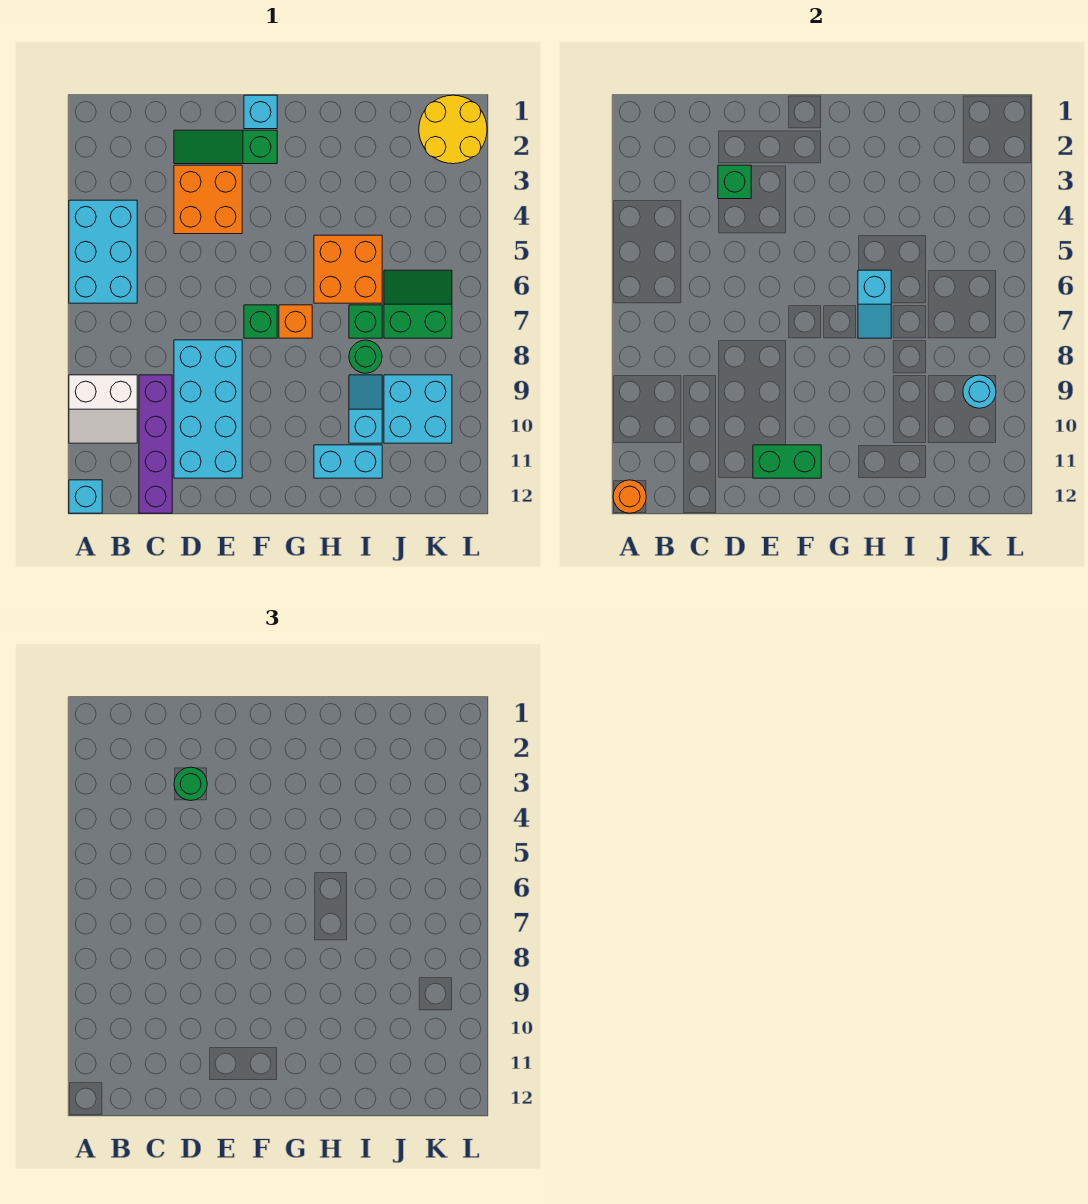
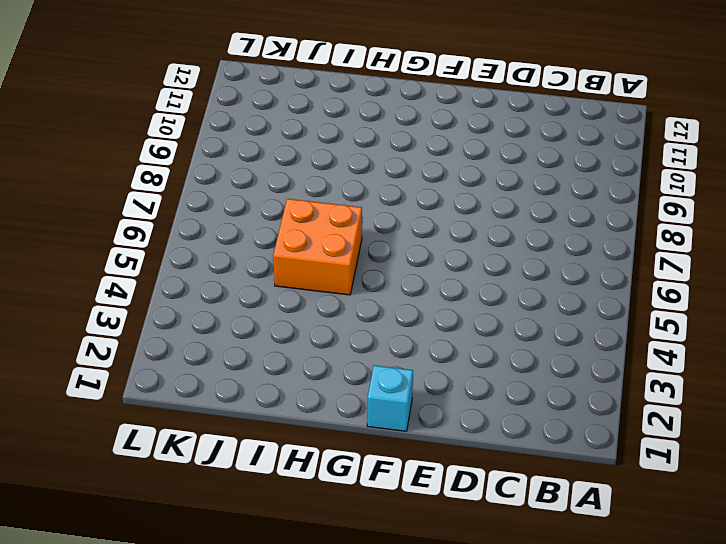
none -> cyan brick A4:B6 level 1
none -> white slope A9:B10 level 1 top 9
none -> cyan brick A12 level 1

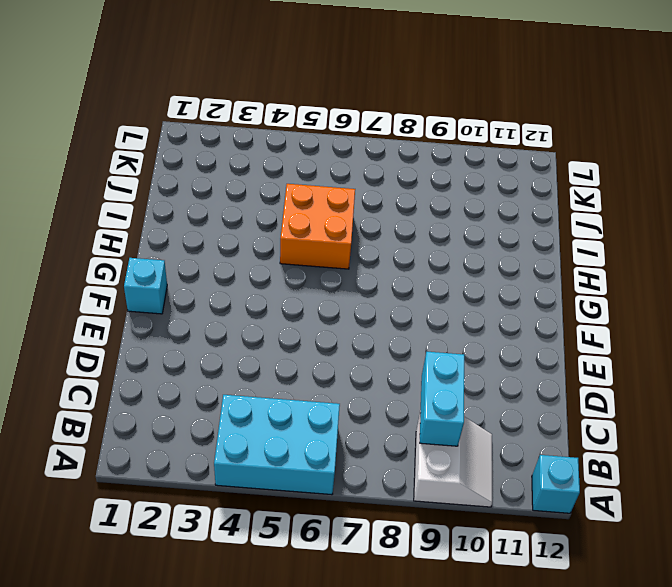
cyan brick B9:C9 level 2 -> cyan brick H11:I11 level 1
none -> purple brick C9:C12 level 1
none -> green slope D2:F2 level 1 top F
none -> orange brick D3:E4 level 1

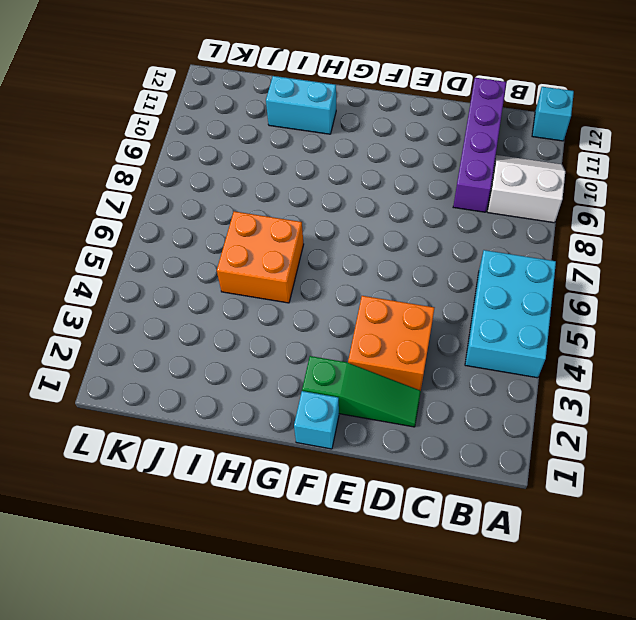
none -> cyan brick D8:E11 level 1
none -> green brick F7 level 1
none -> orange brick G7 level 1

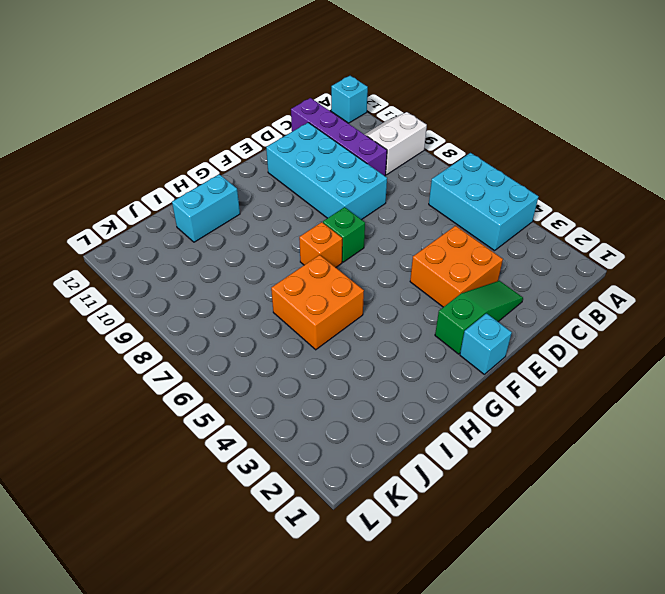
none -> green brick I7 level 1
none -> green round brick I8 level 1
none -> cyan slope I9:I10 level 1 top 10

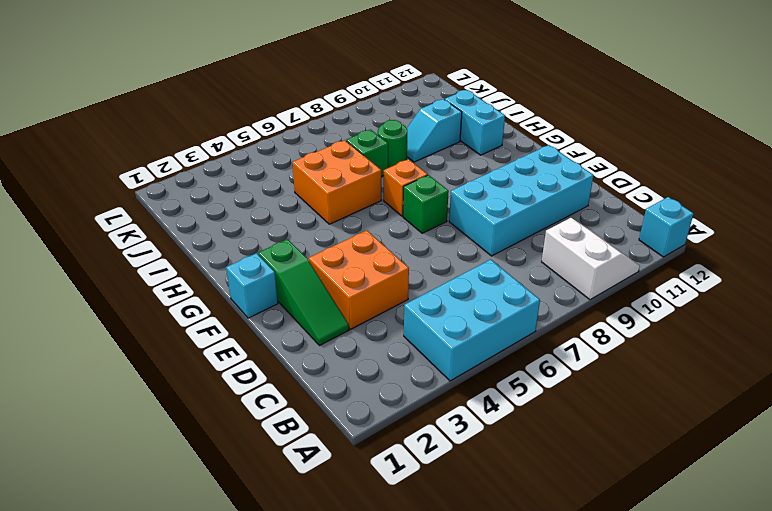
none -> purple brick C9:C12 level 1
none -> green slope J6:K7 level 1 top 7
none -> cyan brick J9:K10 level 1

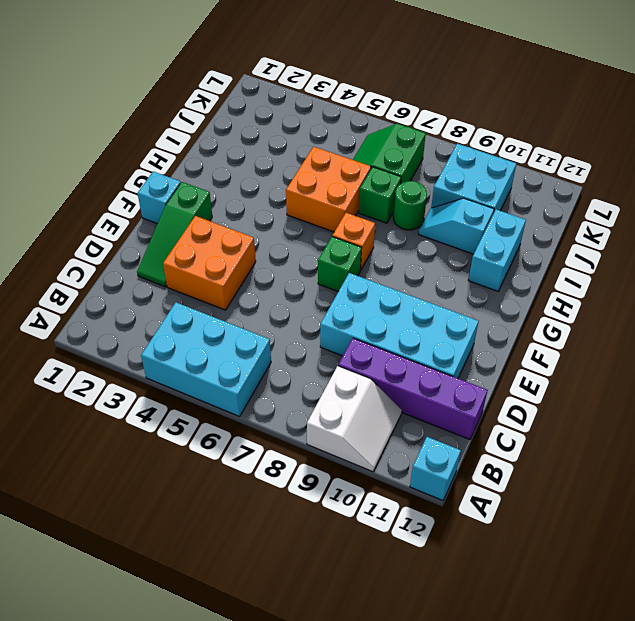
none -> yellow round brick K1:L2 level 1
none -> orange round brick A12 level 2
none -> green brick D3 level 2

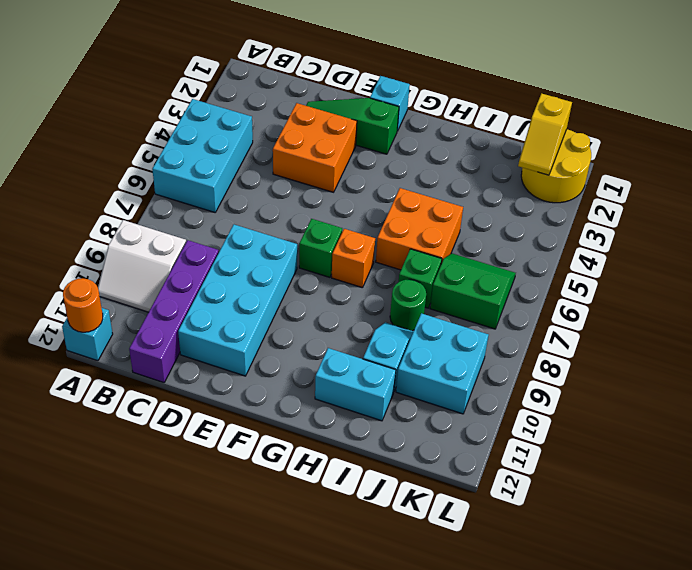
yellow slope K1:K2 level 2 top 1 -> none
none -> green brick D3 level 2
none -> green brick E11:F11 level 2
none -> cyan slope H6:H7 level 2 top 6

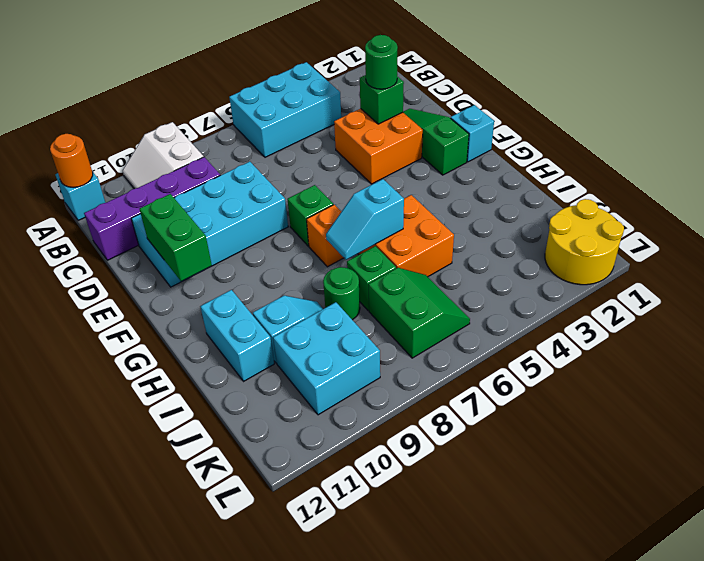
none -> cyan round brick K9 level 2

